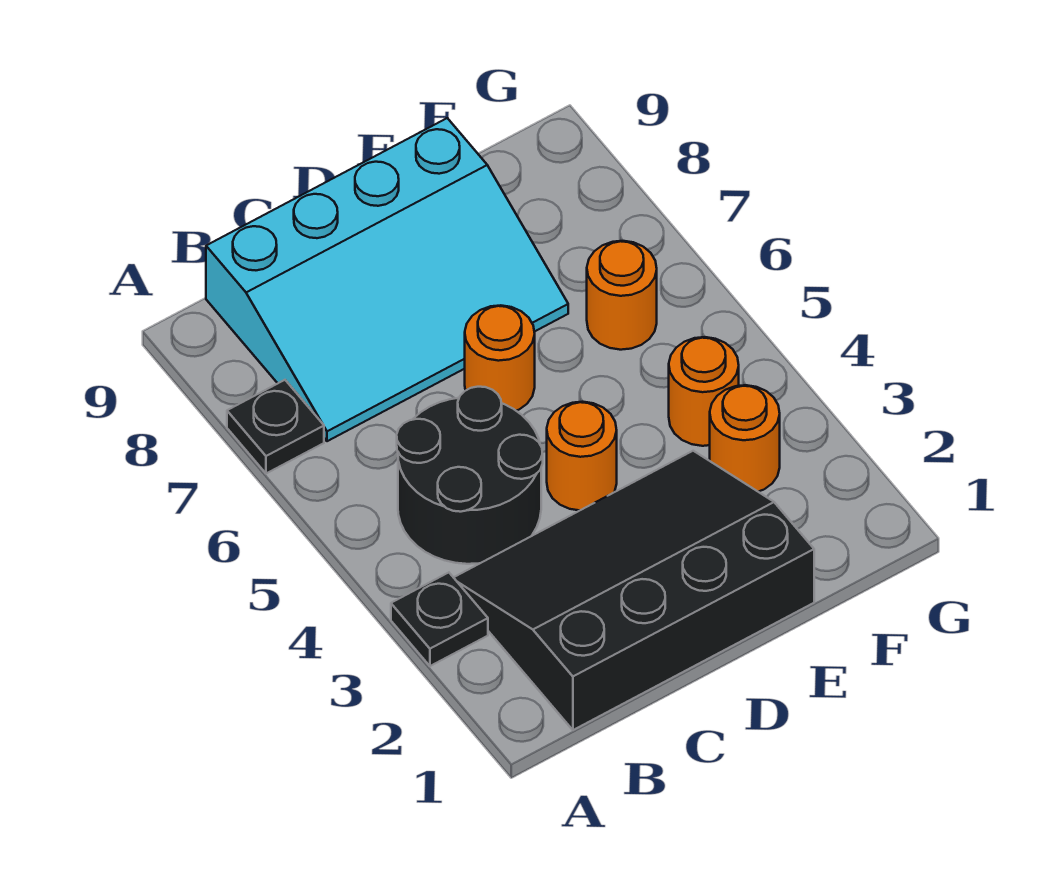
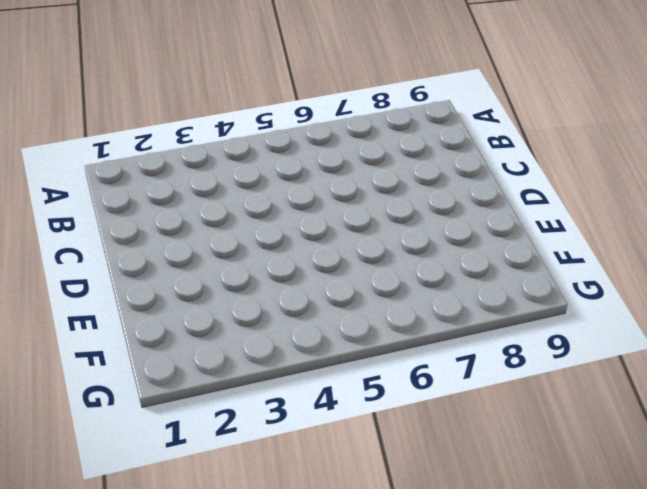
none -> black plate A3 level 1
none -> black plate A7 level 1

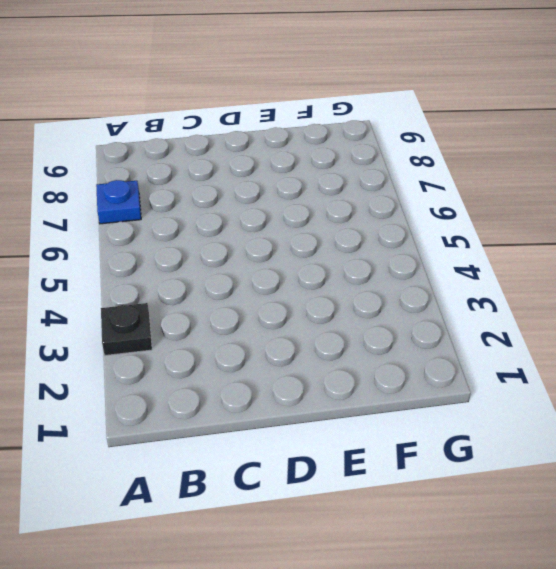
blue plate A7 level 1 -> black plate A7 level 1
none -> black slope B1:E3 level 1 top 1
none -> black round brick B4:C5 level 1

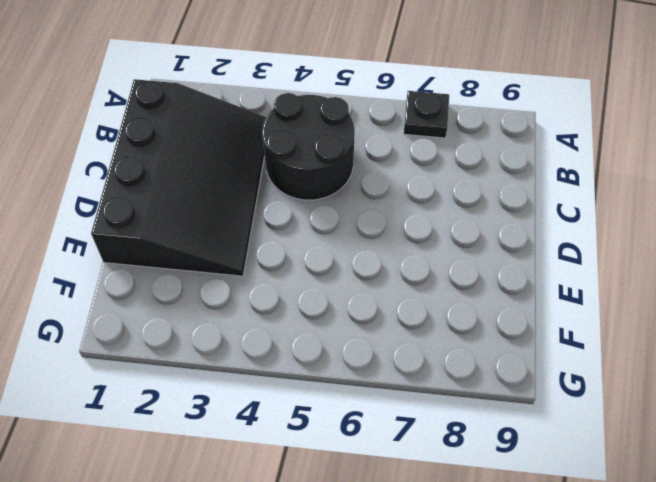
none -> black plate A3 level 1
none -> cyan slope B7:E9 level 1 top 9

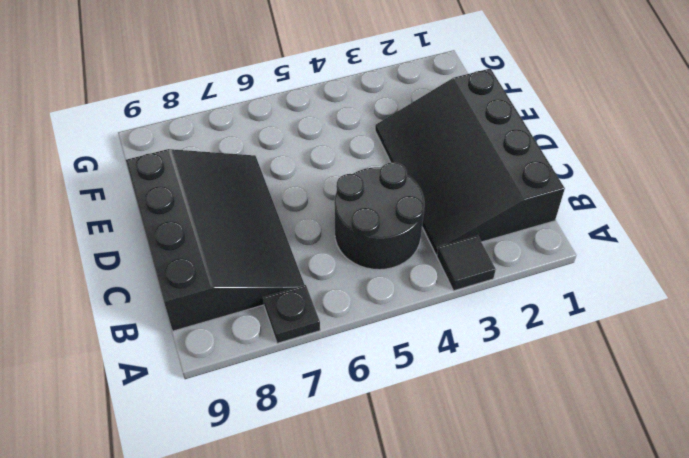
black tile A3 level 1 -> black plate A3 level 1
black slope B7:E9 level 1 top 9 -> cyan slope B7:E9 level 1 top 9
none -> orange round brick D4 level 1
none -> orange round brick D6 level 1

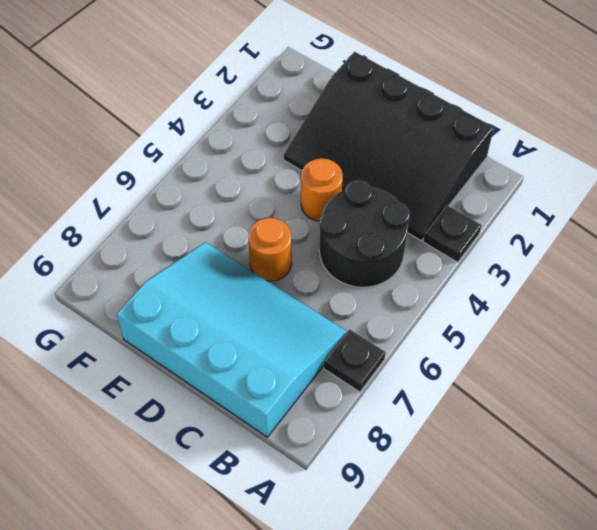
none -> orange round brick F3 level 1
none -> orange round brick F4 level 1

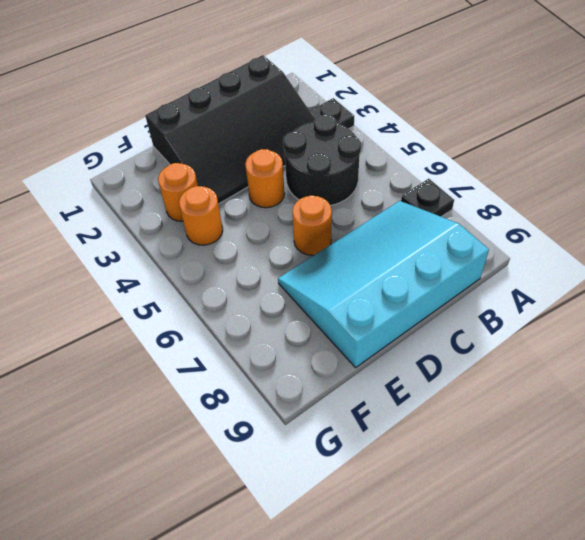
none -> orange round brick F6 level 1

